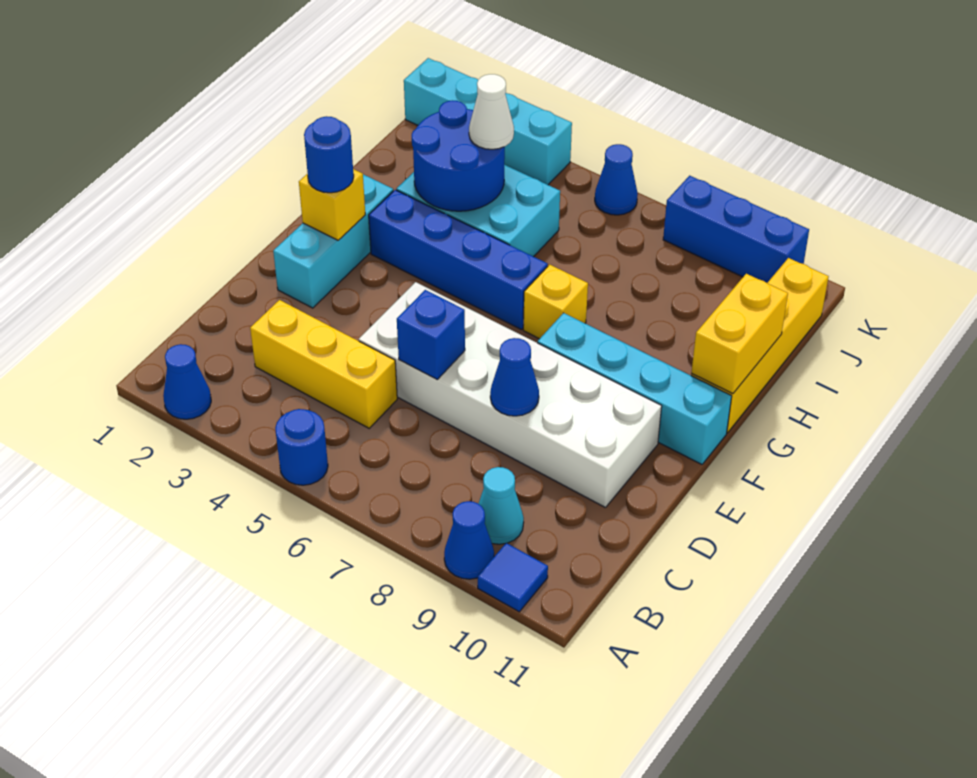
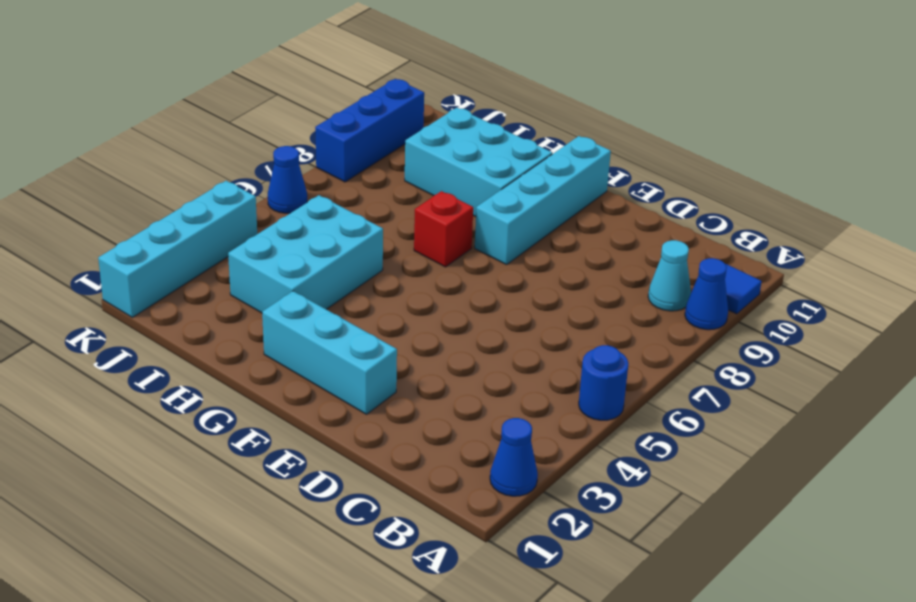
red brick G7 level 1 -> yellow brick G7 level 1
cyan brick G9:I10 level 1 -> none
none -> yellow brick C3:C5 level 1
none -> white brick D5:E10 level 1
none -> blue brick G3:G6 level 1

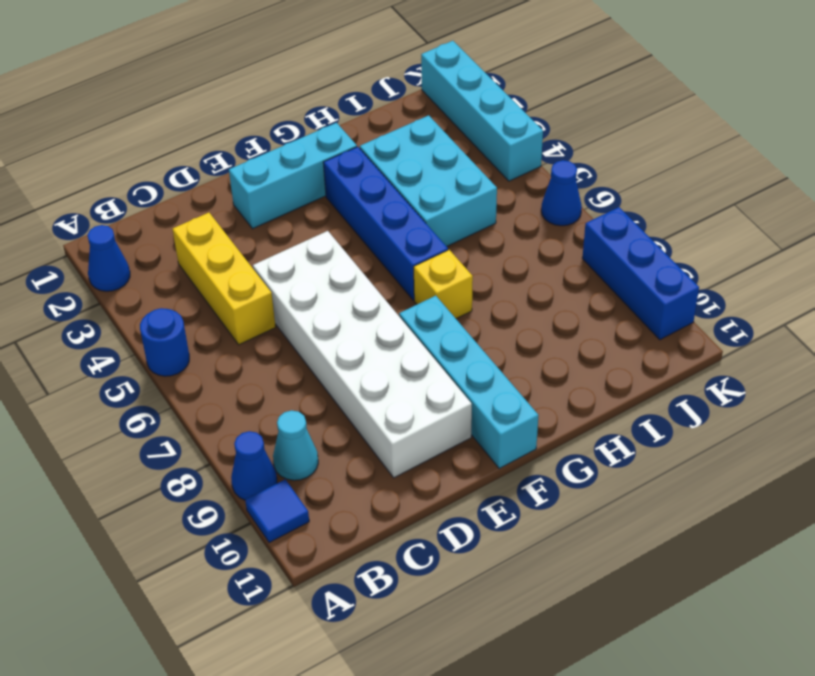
none -> yellow brick G11:J11 level 1
none -> blue brick D6 level 2
none -> blue cone D8 level 2

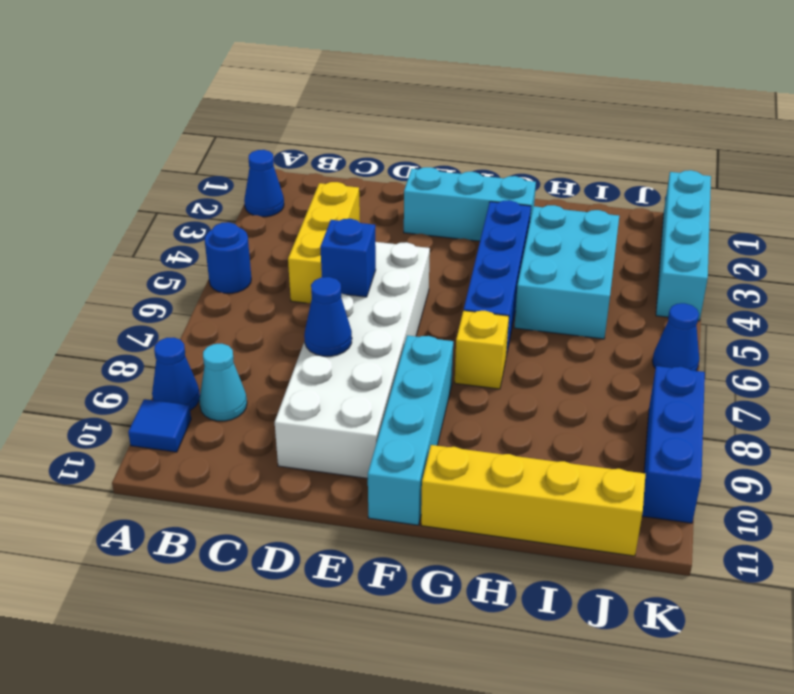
none -> yellow brick F2 level 2
none -> yellow brick G11:H11 level 2
none -> blue round brick H3:I4 level 2

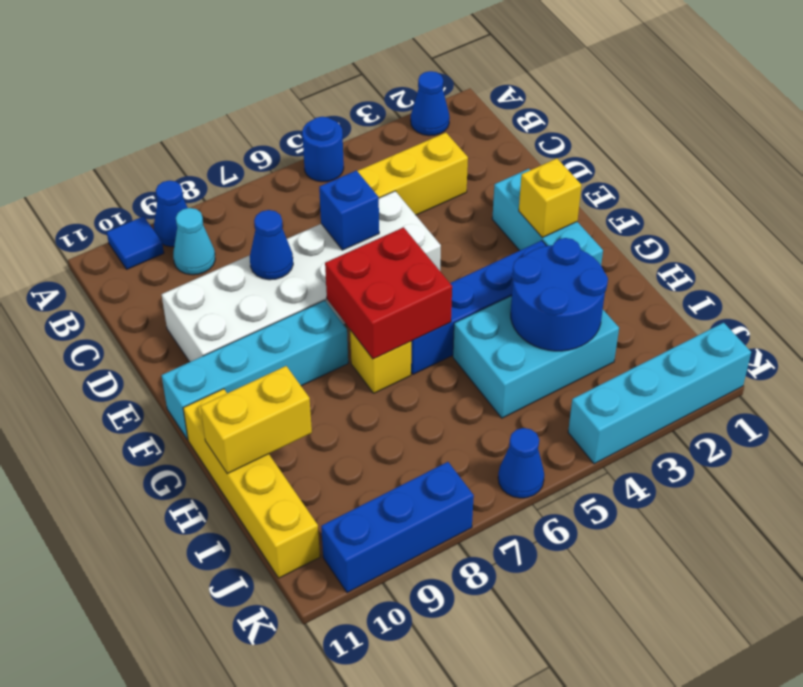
red brick F6:G7 level 2 -> none
yellow brick H10:H11 level 2 -> yellow brick G11:H11 level 2
none -> blue round brick F2 level 3
none -> white cone I4 level 3

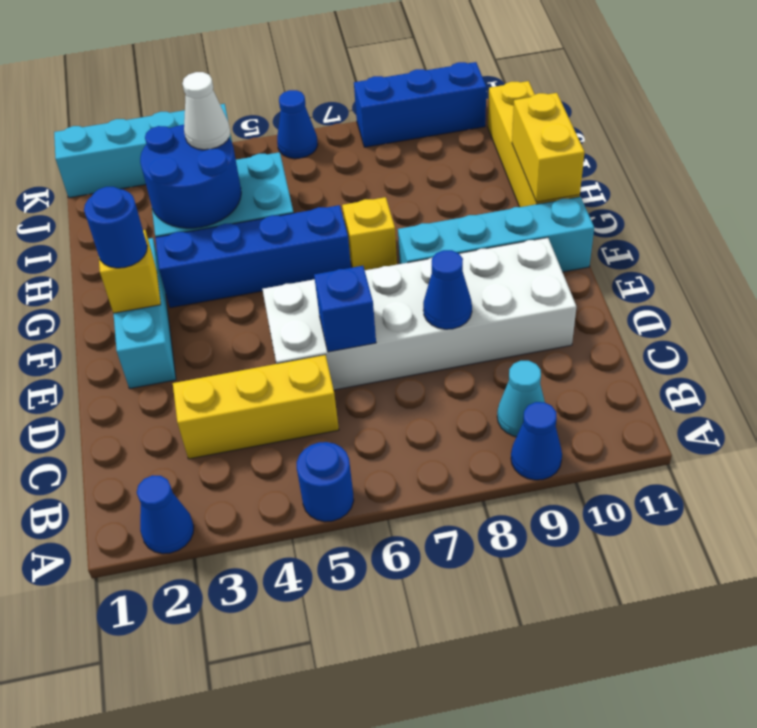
none -> blue tile A10 level 1

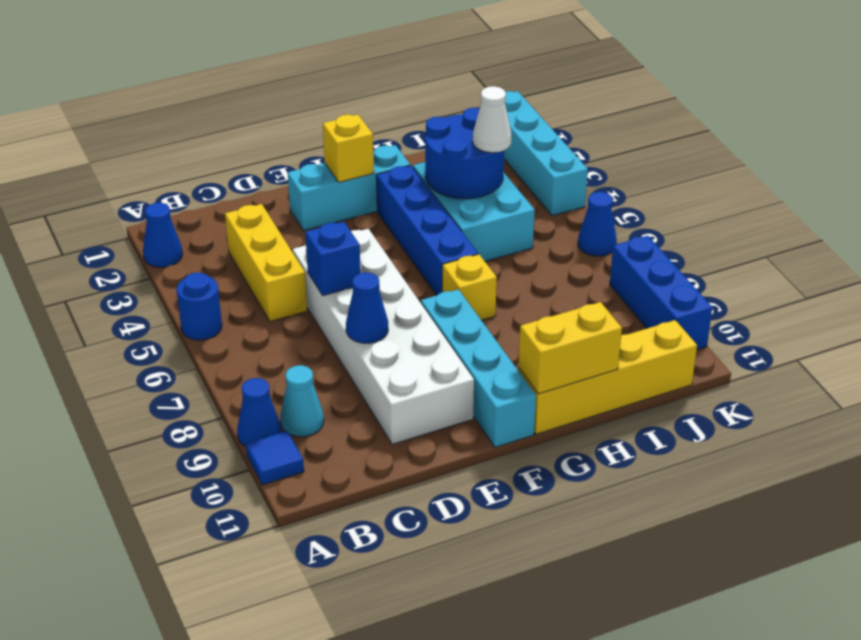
none -> blue round brick F2 level 3

